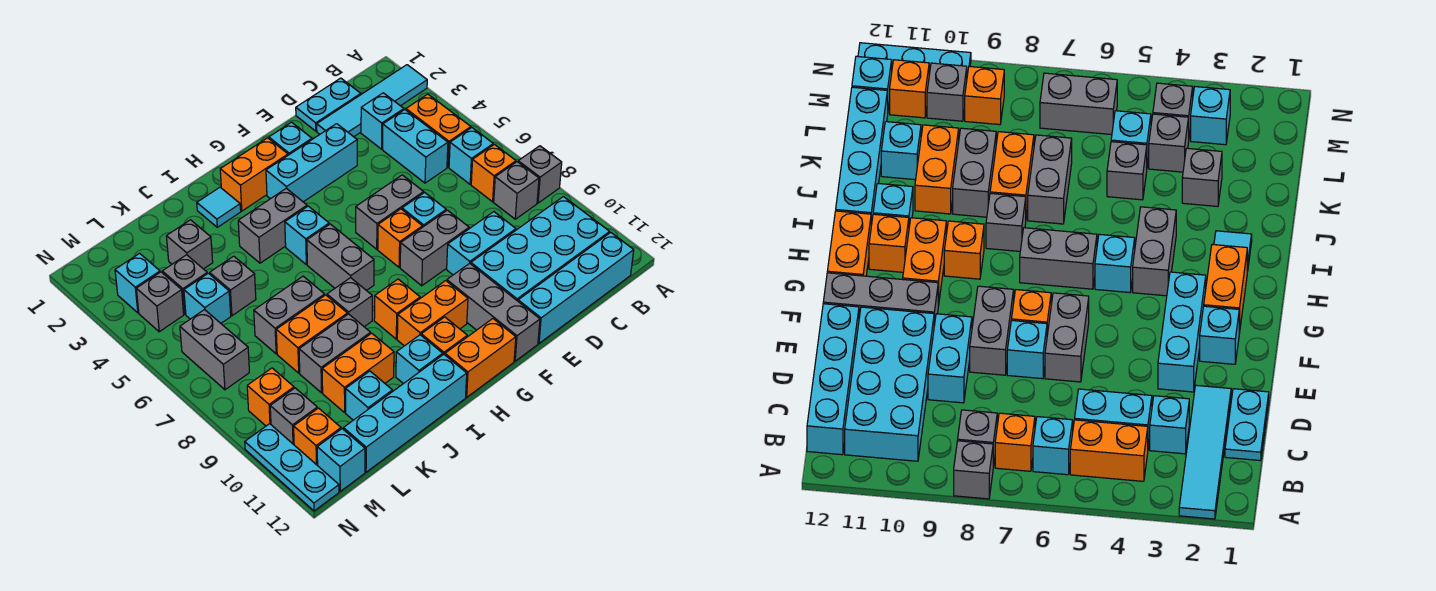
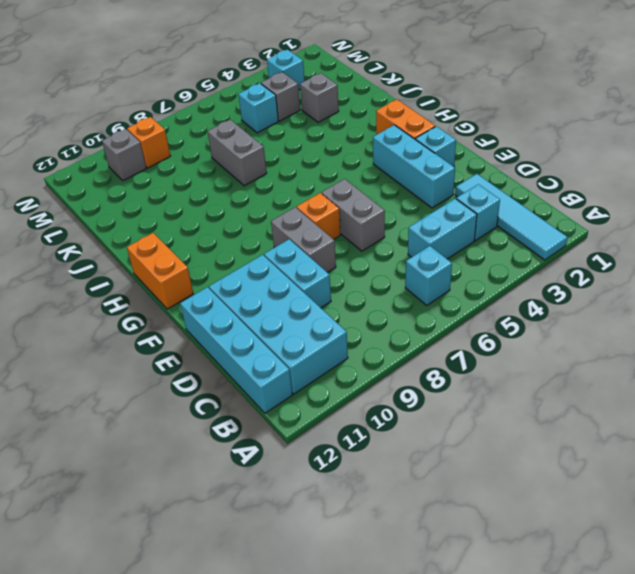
none -> grey brick A8 level 1
none -> orange brick B4:B5 level 1
none -> orange brick B7 level 1
none -> grey brick B8 level 1

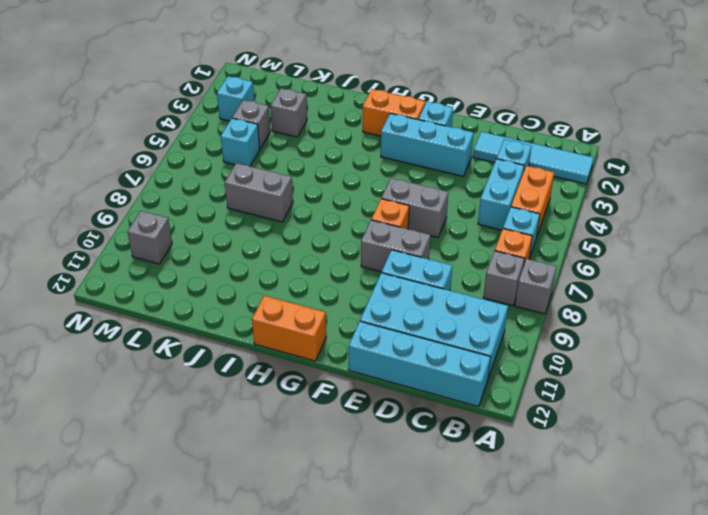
none -> cyan plate C1:D1 level 1
none -> cyan brick E7 level 1
none -> grey brick F10:F12 level 1
none -> orange brick G10:H10 level 1

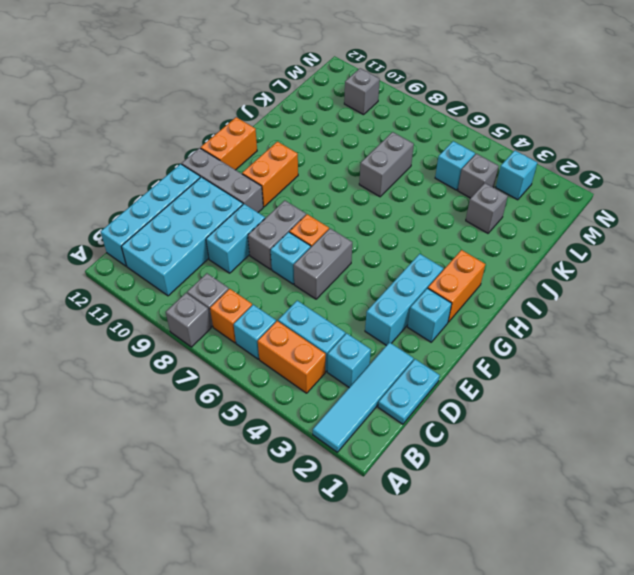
none -> grey brick H4:I4 level 1
none -> cyan brick H5 level 1
none -> grey brick H6:H7 level 1
none -> orange brick H9 level 1

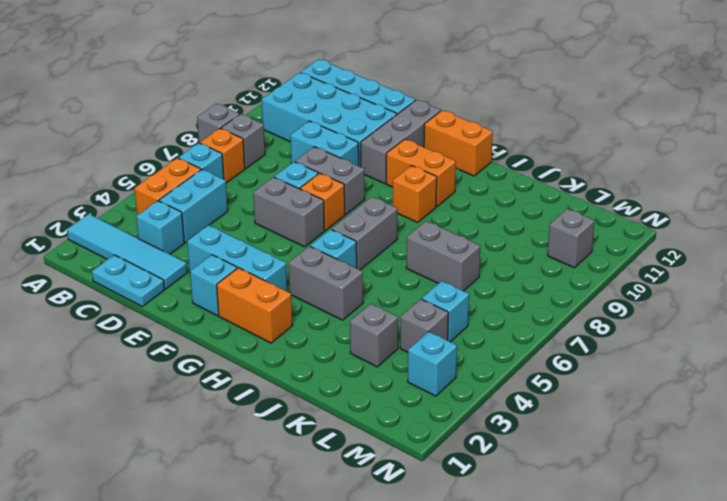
none -> orange brick H11 level 1
none -> cyan tile I2 level 1
none -> grey brick I8 level 1
none -> cyan brick I11 level 1

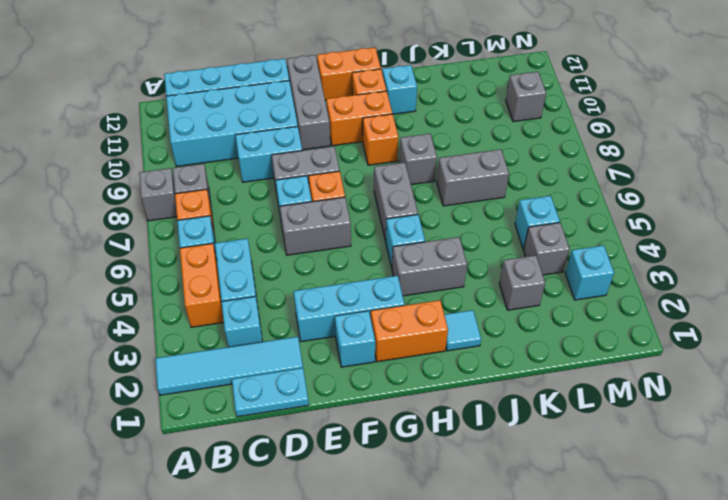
none -> cyan brick I12:L12 level 1
none -> orange brick J8:K8 level 1
none -> grey brick J9:K9 level 1
none -> orange brick J10:K10 level 1

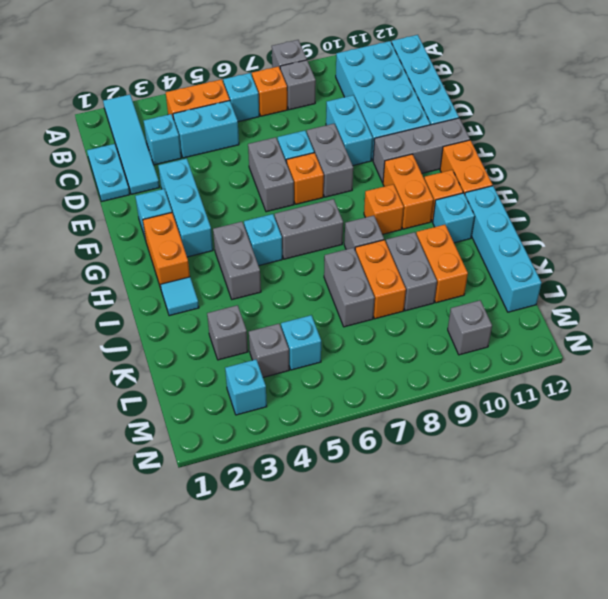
none -> grey brick K5 level 1
none -> cyan brick K11 level 1
none -> grey brick M4 level 1
none -> grey brick M6:M7 level 1

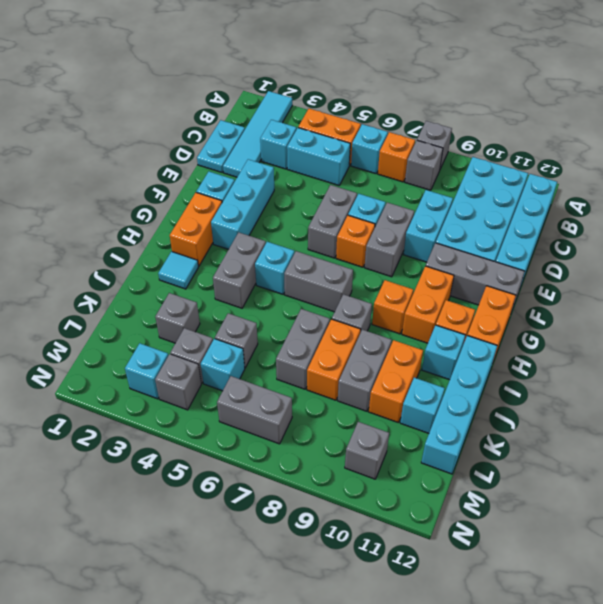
none -> orange brick M9 level 1
none -> orange brick M11 level 1
none -> cyan brick M12 level 1
none -> cyan plate N10:N12 level 1

